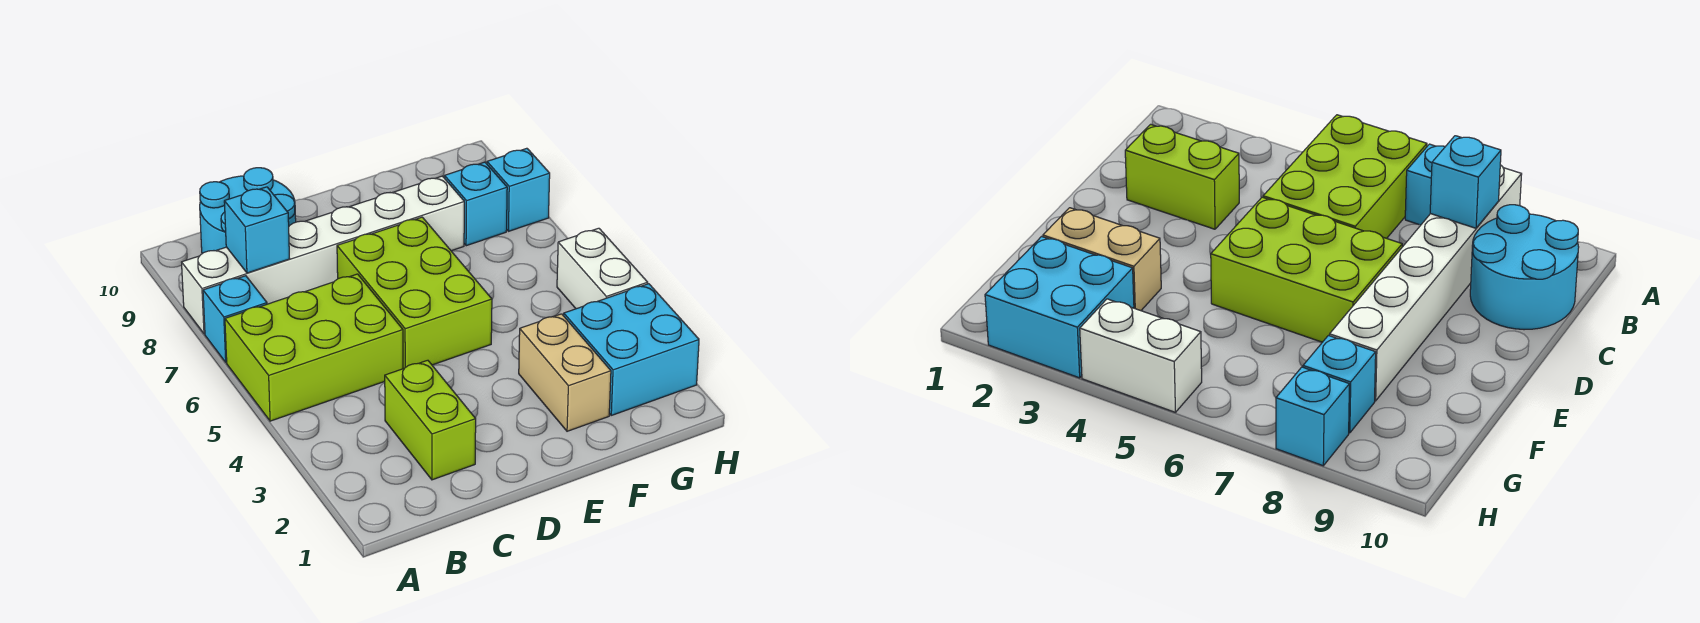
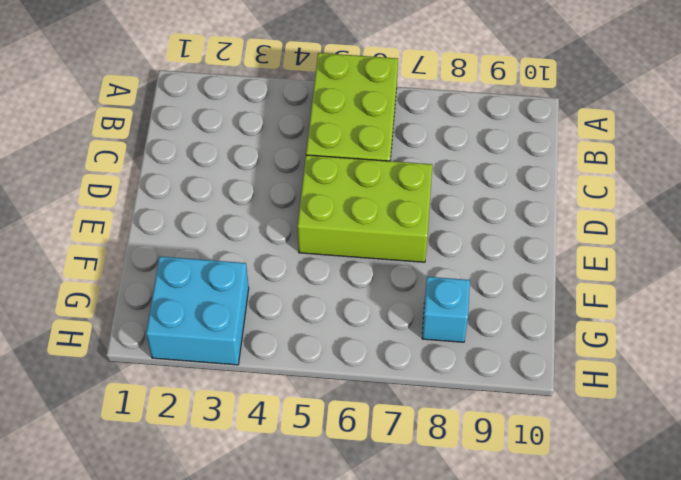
none -> cyan brick A7 level 1
none -> white brick A8:F8 level 1
none -> cyan round brick B9:C10 level 1

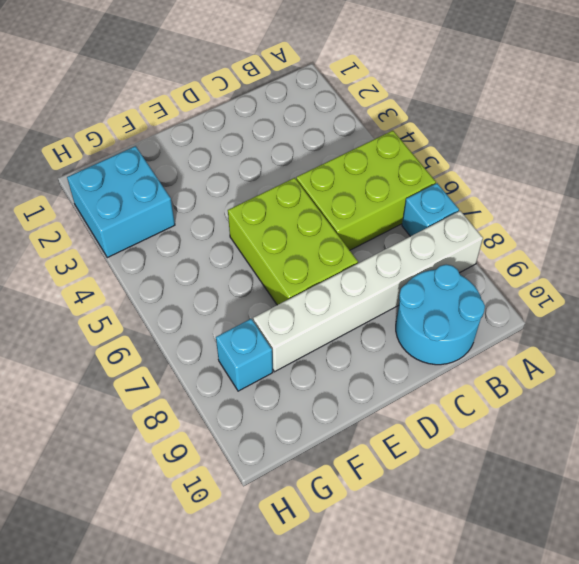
none -> lime brick C2:C3 level 1
none -> tan brick F2:F3 level 1
none -> white brick H4:H5 level 1

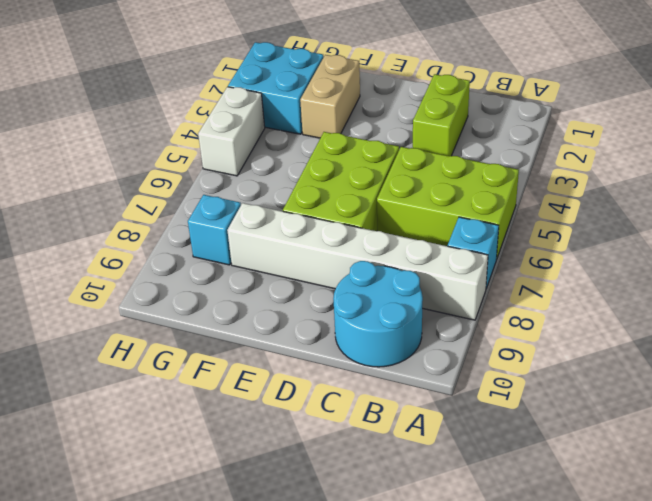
none -> cyan brick H8 level 1
none -> cyan brick B8 level 2

